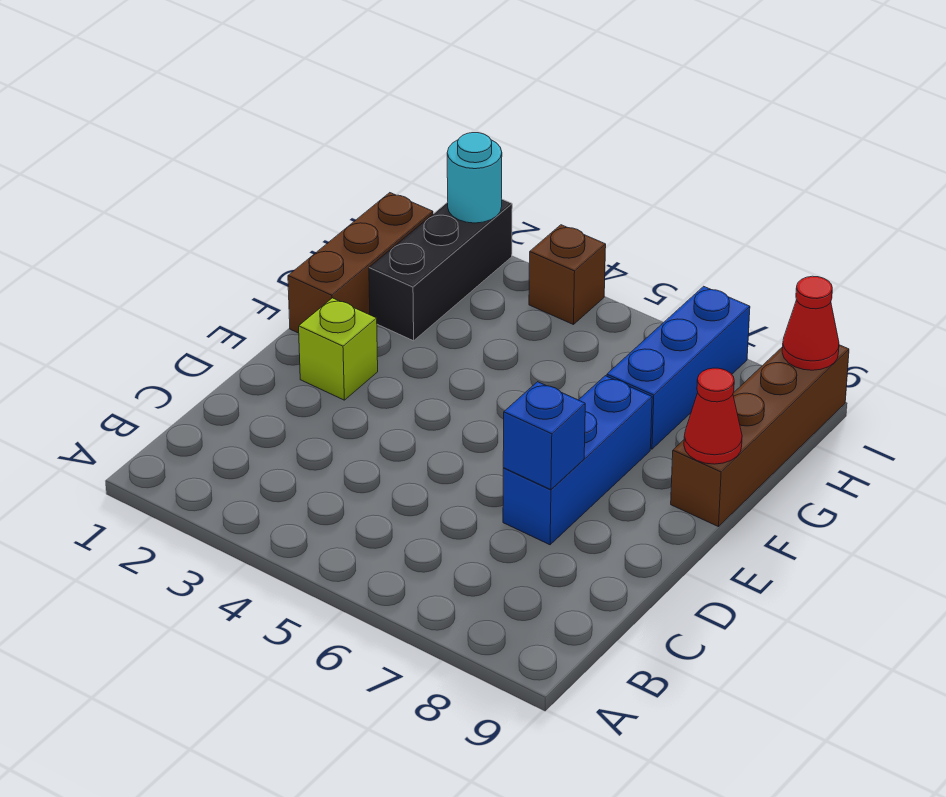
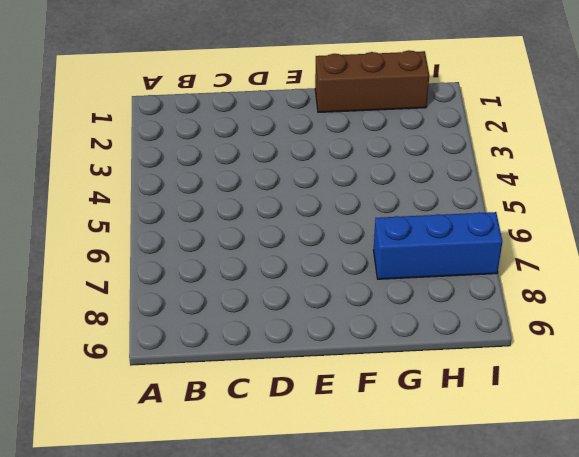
none -> blue brick D7:F7 level 1
none -> lime brick E2 level 1

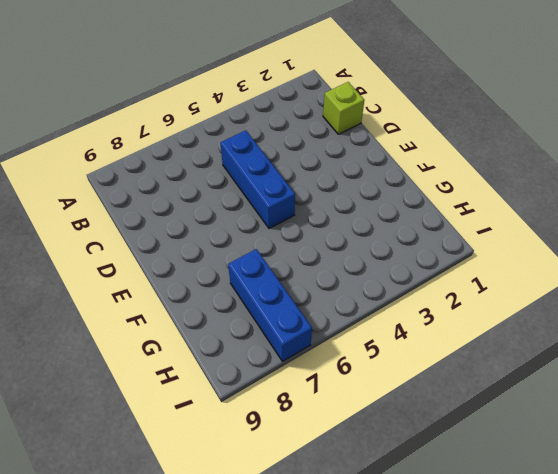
lime brick C1 level 1 -> lime brick E2 level 1
blue brick C5:E5 level 1 -> blue brick D7:F7 level 1
none -> brown brick F1:H1 level 1
none -> brown brick F9:I9 level 1

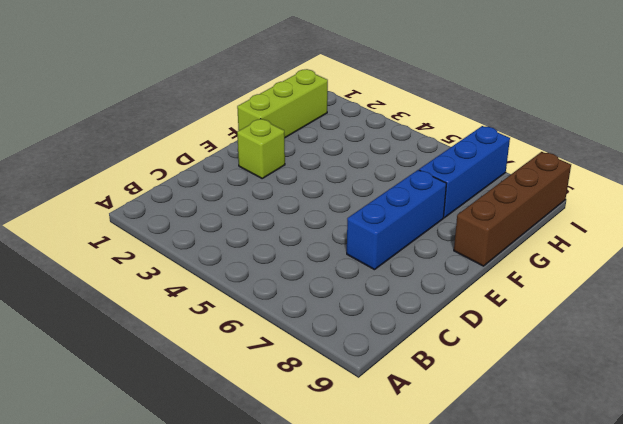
lime brick F1:H1 level 1 -> brown brick F1:H1 level 1
none -> black brick G2:I2 level 1
none -> brown brick I4 level 1

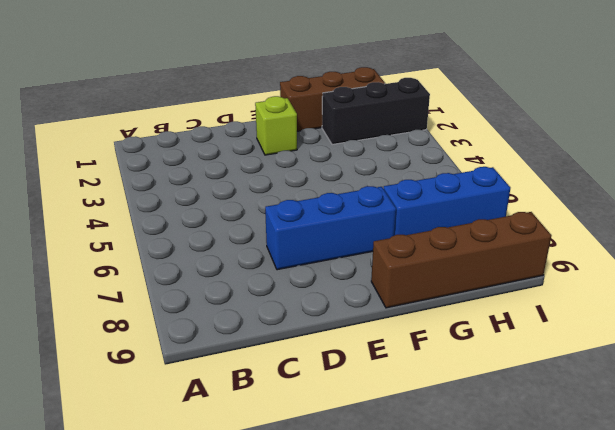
none -> brown brick I4 level 1
none -> blue brick D7 level 2

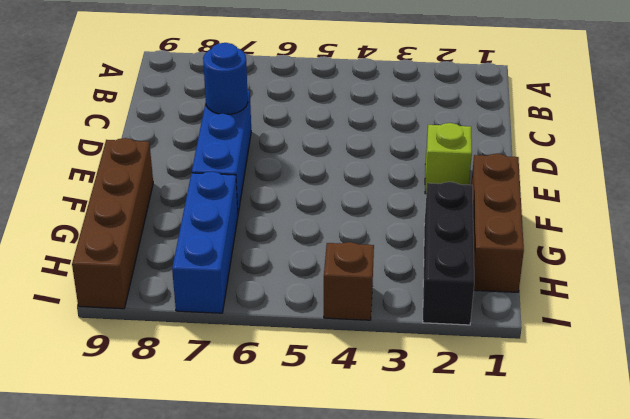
blue round brick D7 level 2 -> blue brick D7 level 2
none -> red cone F9 level 2
none -> cyan round brick I2 level 2

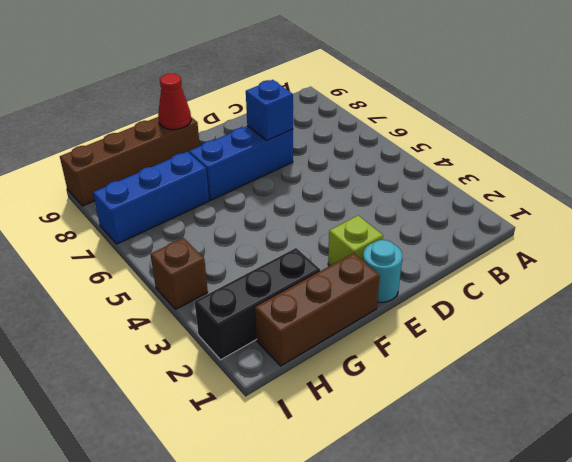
cyan round brick E1 level 1 -> cyan round brick I2 level 2
none -> red cone I9 level 2

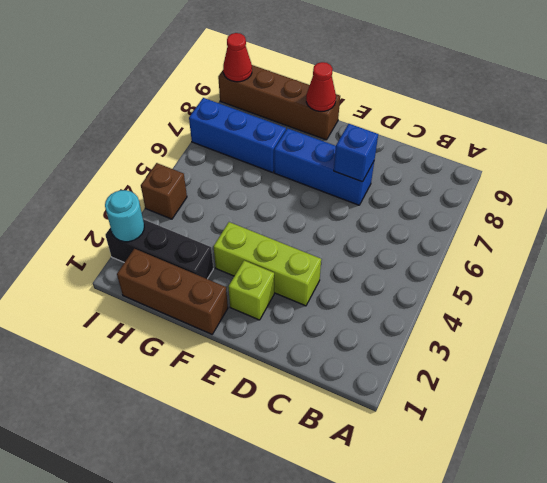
lime brick D3:F3 level 1 -> none

